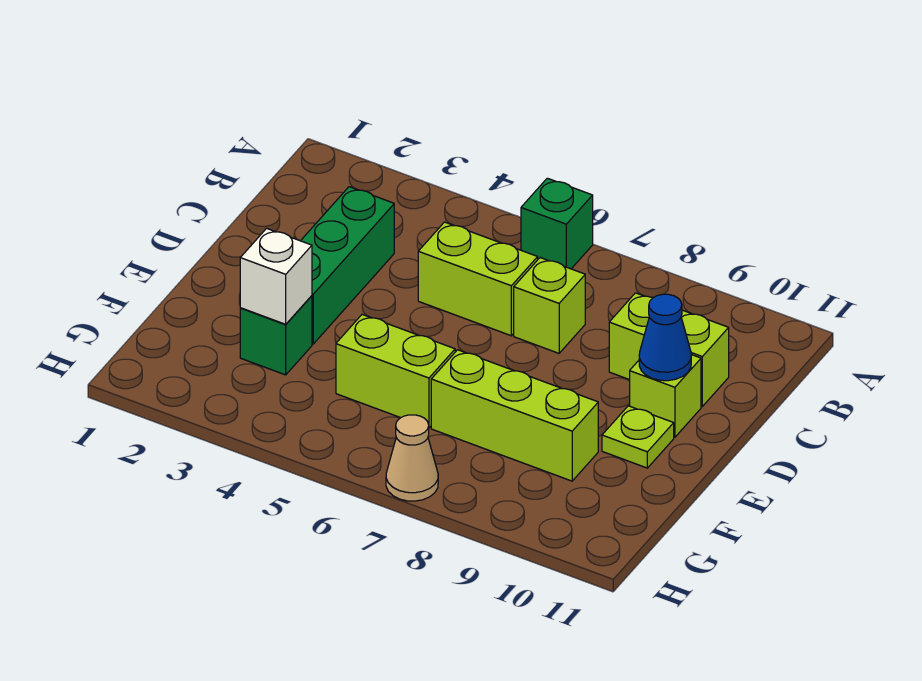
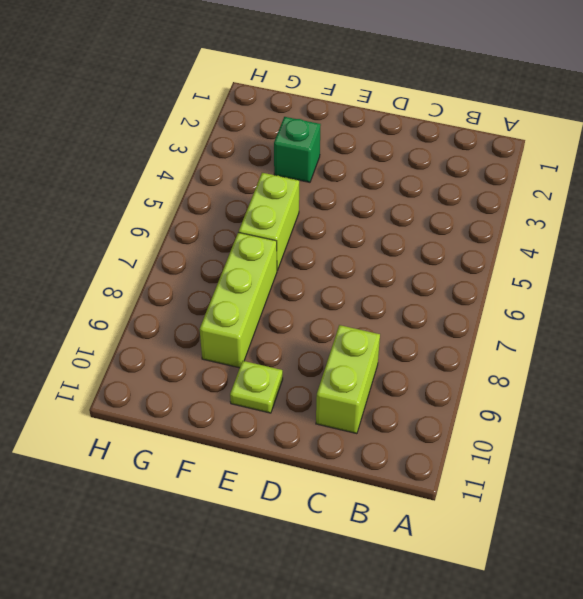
none -> green brick A6 level 1
none -> green brick C3:E3 level 1
none -> lime brick C5:C6 level 1

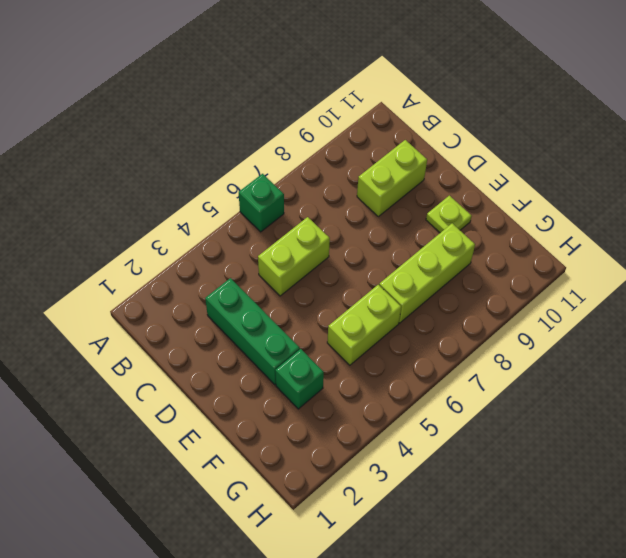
none -> lime brick C7 level 1
none -> lime brick D10 level 1
none -> tan cone H7 level 1

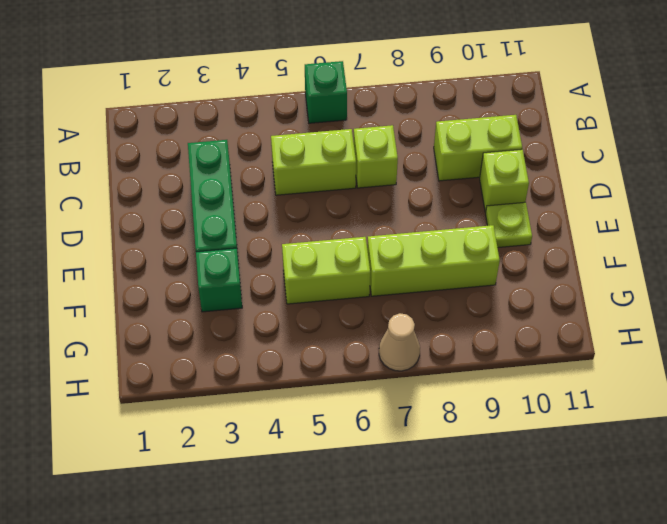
none -> blue cone D10 level 2
none -> white brick F3 level 2

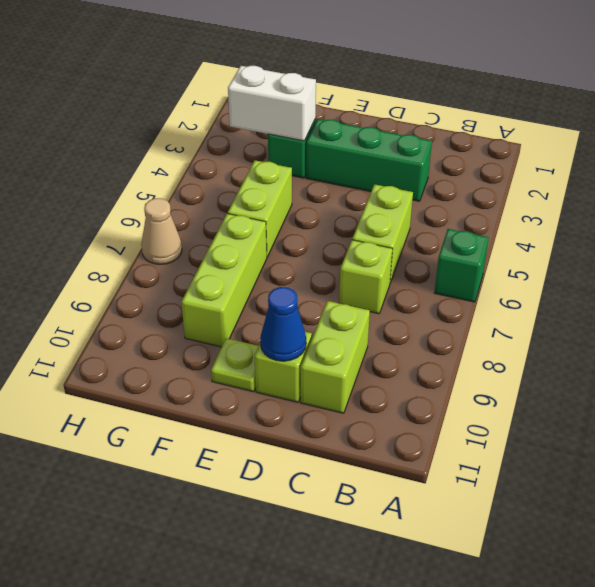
white brick F3:G3 level 2 -> white brick F3 level 2

